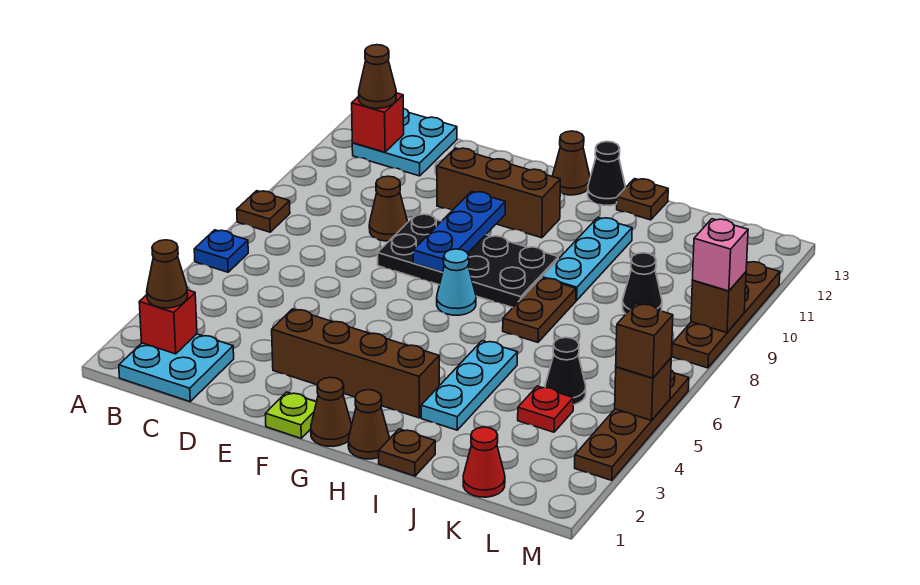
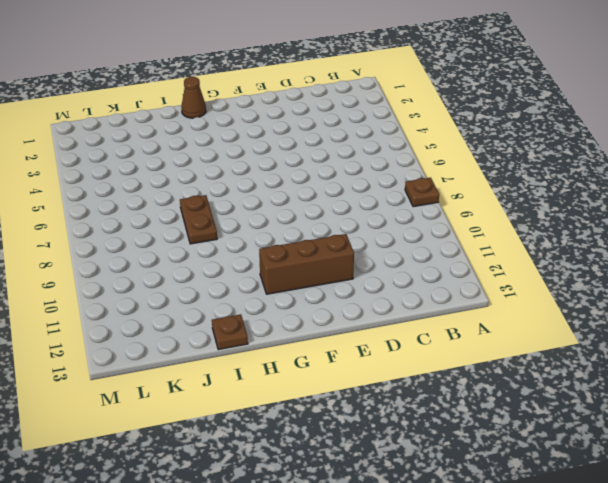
none -> blue plate A6 level 1
none -> cyan plate B1:C2 level 1
none -> cyan plate B12:C13 level 1
none -> brown cone D9 level 1

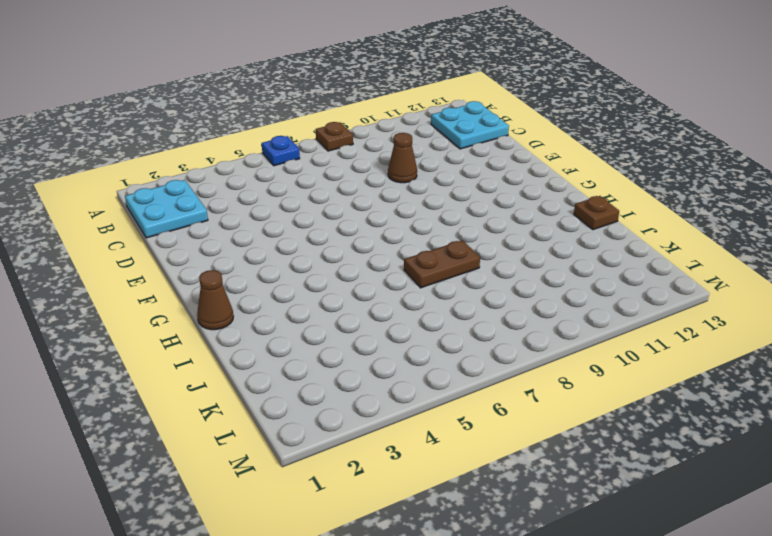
none -> brown brick E3:H3 level 1
none -> black plate E8:H9 level 1
none -> brown brick E11:G11 level 1
none -> lime plate F1 level 1

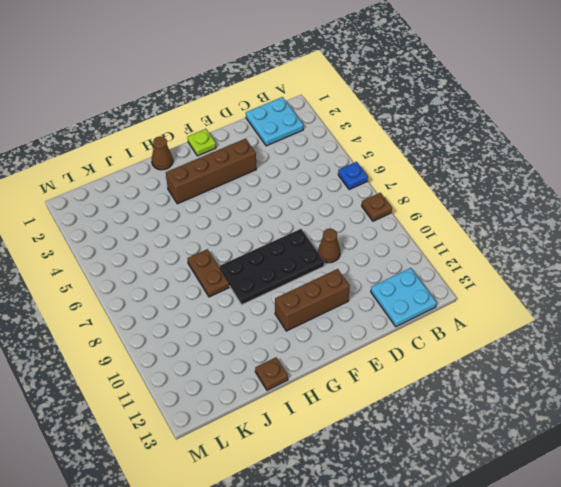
none -> brown cone G1 level 1
none -> cyan cone G7 level 1
none -> brown cone G13 level 1
none -> black cone H13 level 1

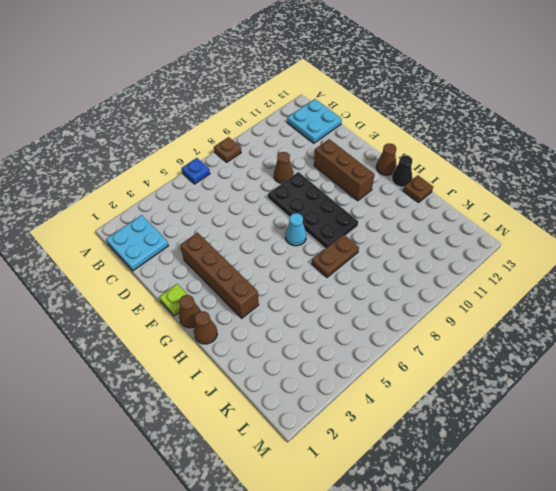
none -> brown plate I1 level 1
none -> cyan plate I3:I5 level 1
none -> cyan plate I9:I11 level 1
none -> red cone K1 level 1

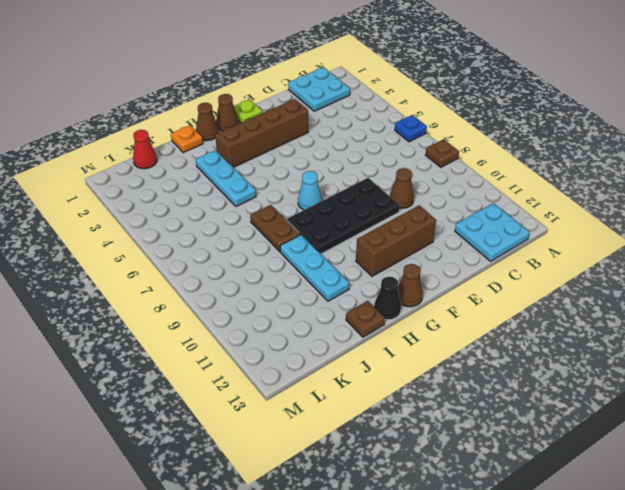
orange plate I1 level 1 -> brown plate I1 level 1
none -> red plate K4 level 1
none -> black cone K5 level 1
none -> black cone K9 level 1
none -> brown plate M3:M6 level 1

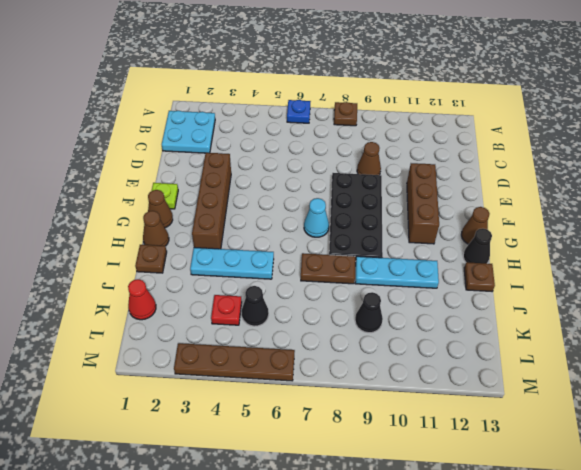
none -> cyan plate B12:C13 level 1
none -> brown plate M8:M11 level 1
none -> red brick B2 level 2
none -> red brick B12 level 2

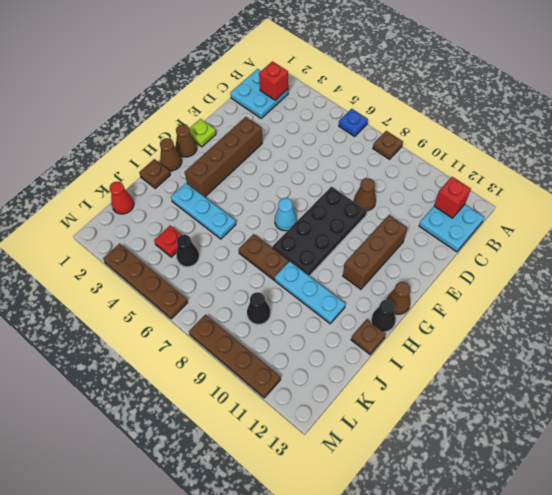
none -> blue plate F8:F10 level 2
none -> brown brick M5 level 2
none -> brown brick M9 level 2
none -> brown cone B2 level 3

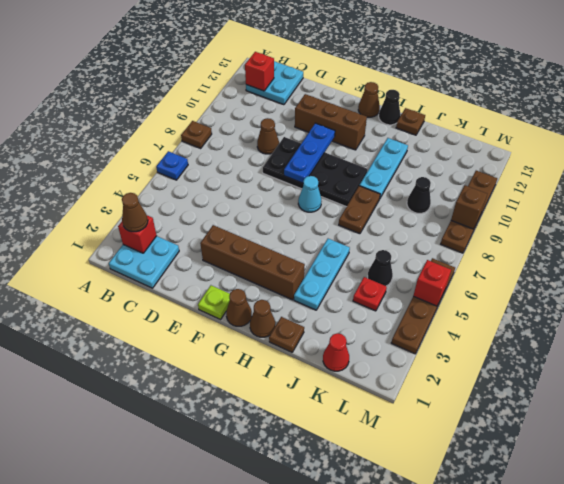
red brick M5 level 2 -> brown brick M5 level 2
none -> brown cone B12 level 3
none -> brown brick M5 level 3
none -> pink brick M9 level 3

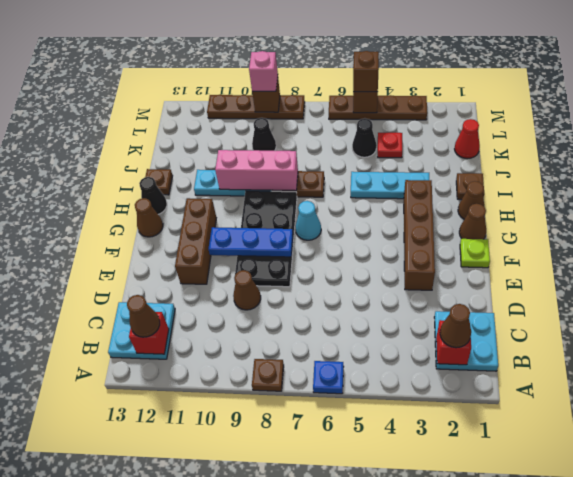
pink brick I8:I10 level 2 -> none

